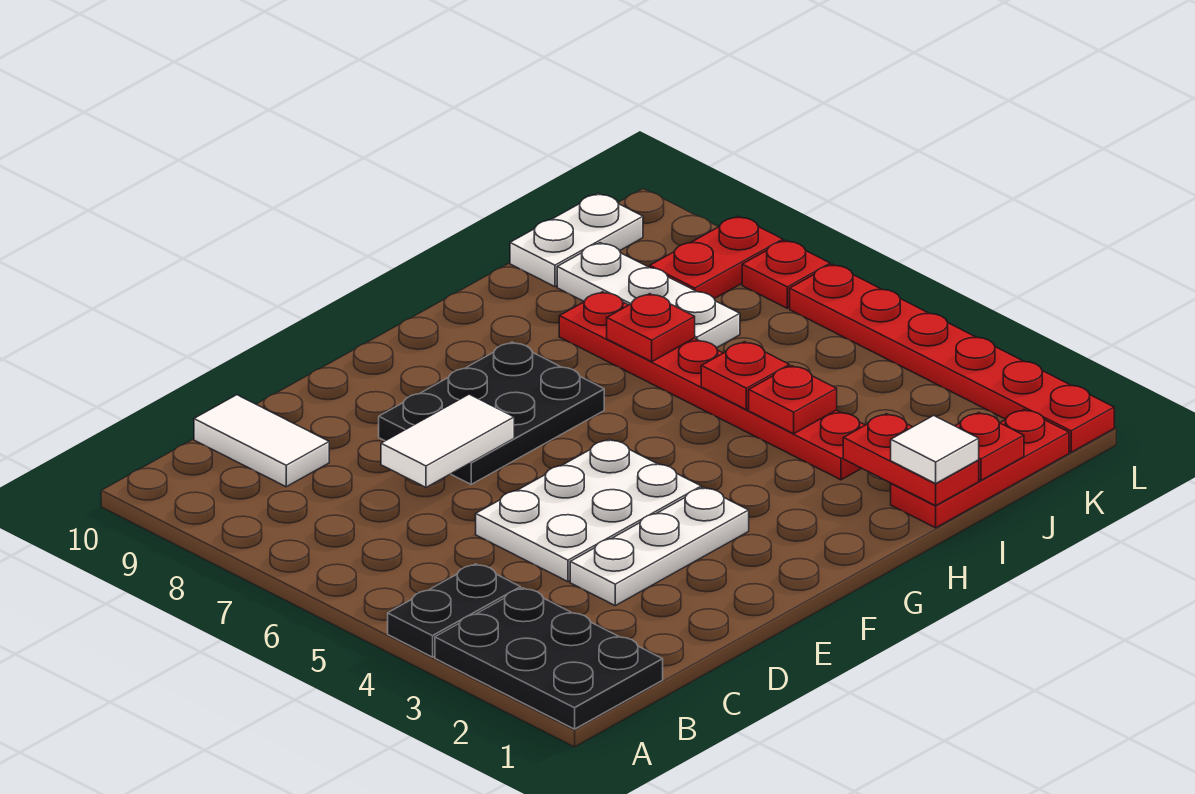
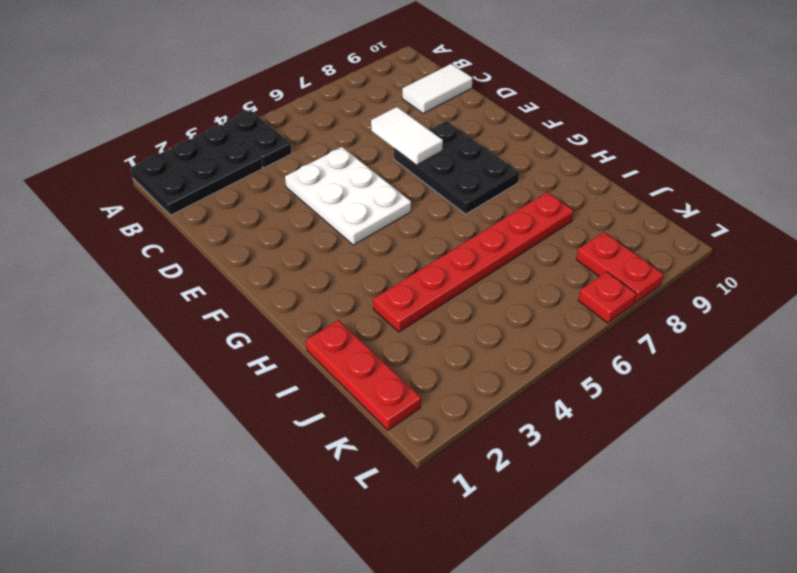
none -> white plate D3:F3 level 1
none -> white plate J7:J9 level 1
none -> white plate J10:K10 level 1

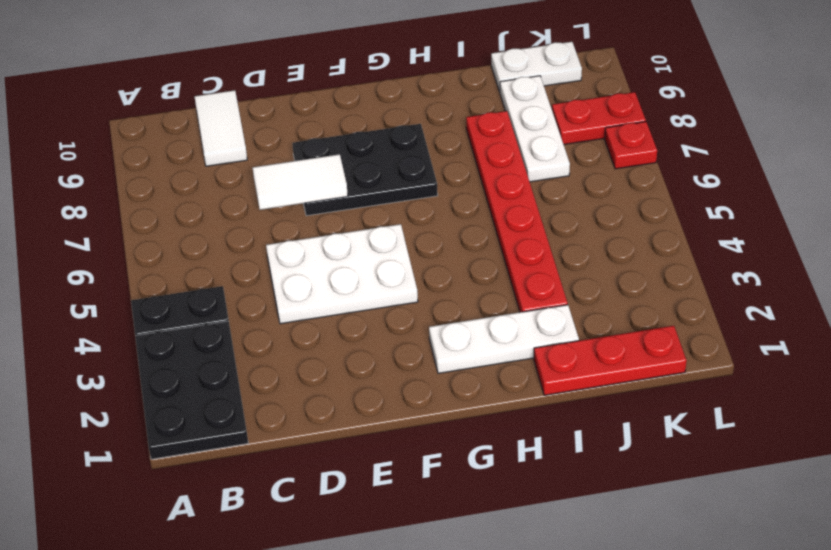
white plate G2:I2 level 1 -> white plate D3:F3 level 1
none -> red plate L1:L6 level 1
none -> red plate I1:I2 level 2
none -> red plate I4 level 2

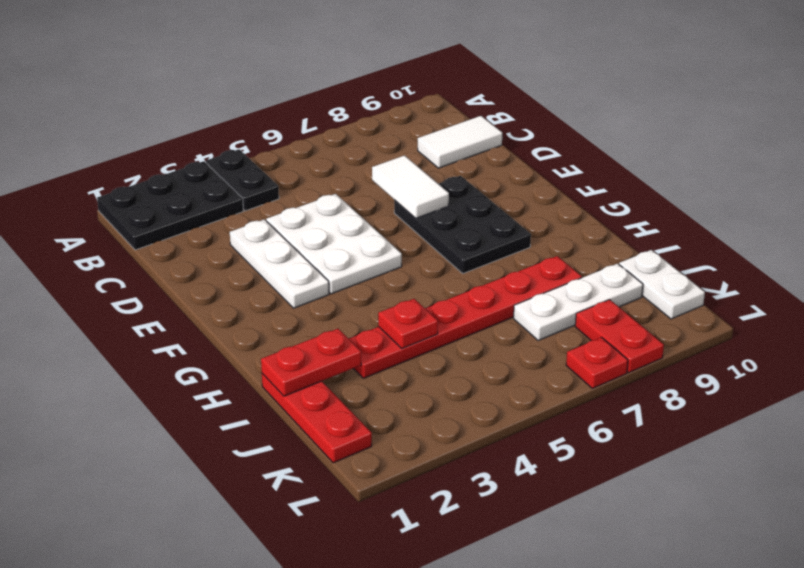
none -> red plate L1:L6 level 1
none -> red plate I5 level 2
none -> red plate I7 level 2

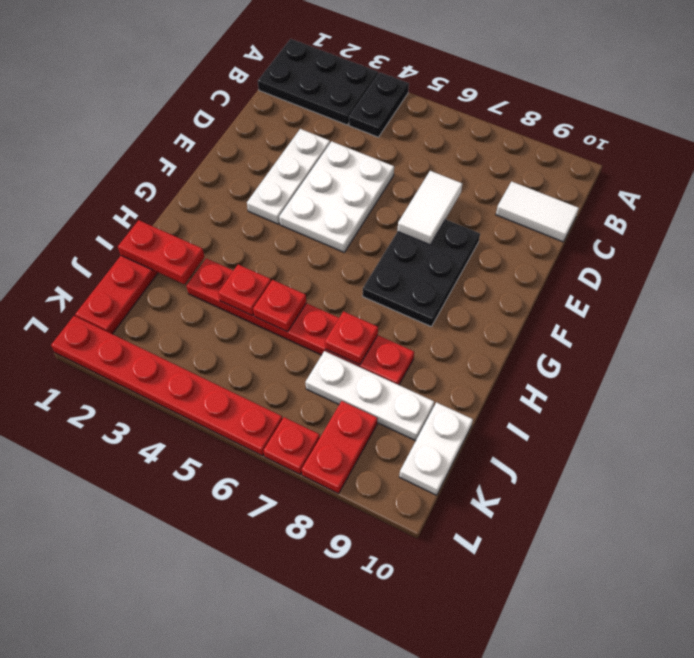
none -> red plate J1 level 2
none -> white tile I1 level 3

